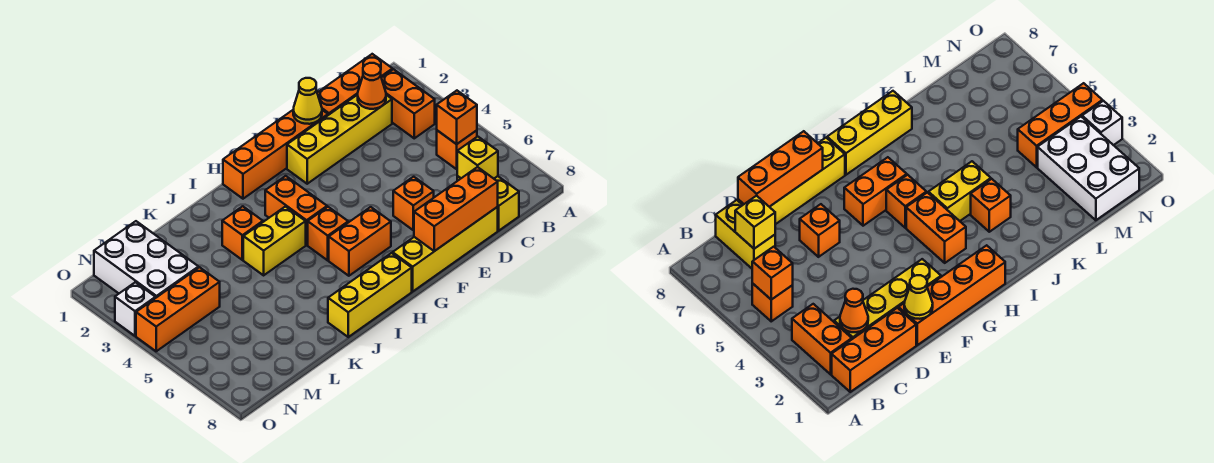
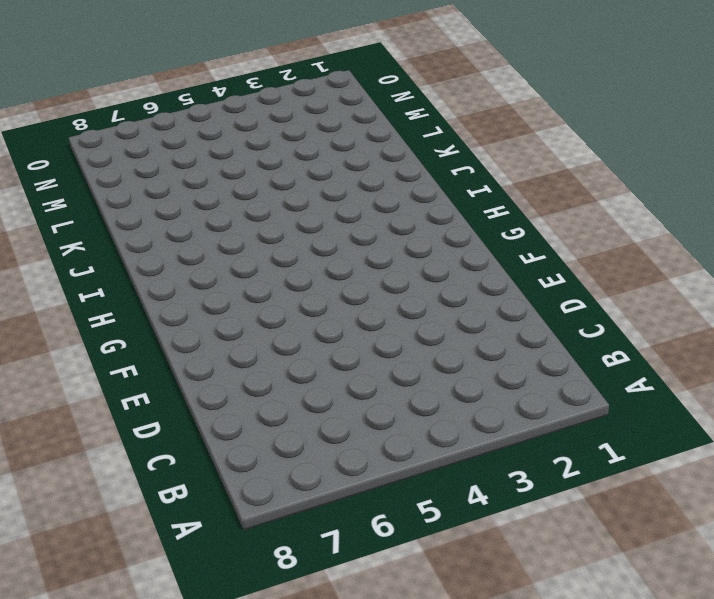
none -> orange brick B1:D1 level 1
none -> orange brick B2:B3 level 1
none -> orange brick B5 level 1

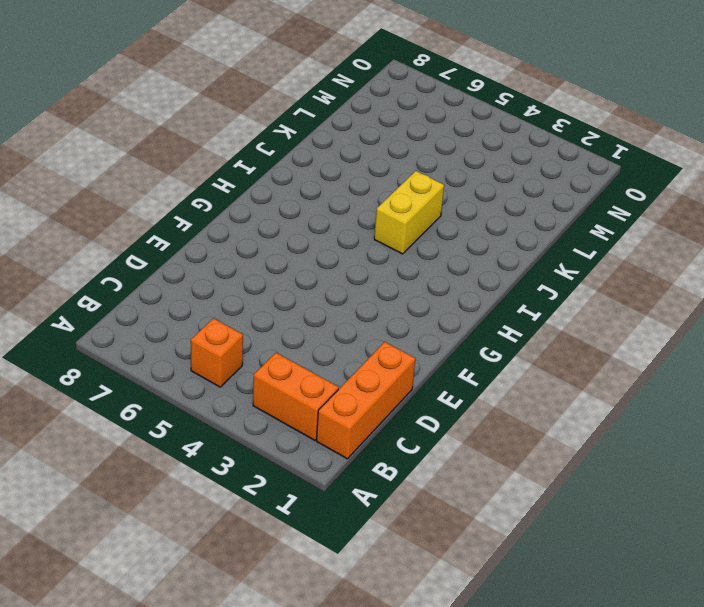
none -> yellow brick C2:F2 level 1
none -> yellow brick C7:C8 level 1
none -> yellow brick D8:G8 level 1

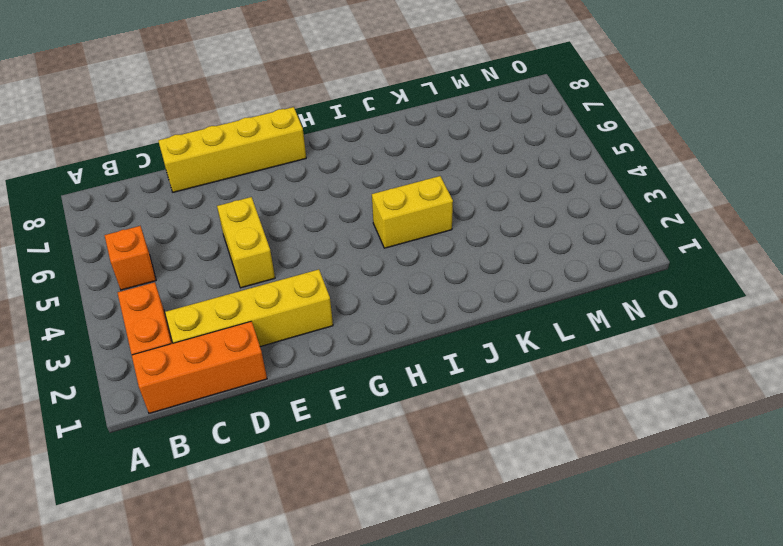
yellow brick E4:E5 level 1 -> yellow brick C7:C8 level 1
none -> orange brick E1:H1 level 1
none -> orange brick E6 level 1
none -> orange brick G6:H6 level 1

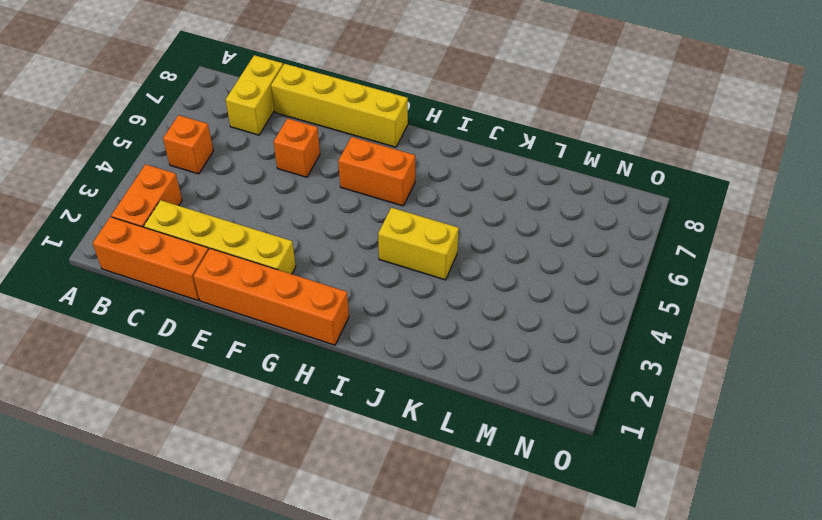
none -> orange brick H3:H4 level 1
none -> orange brick H5 level 1
none -> yellow brick H8:J8 level 1

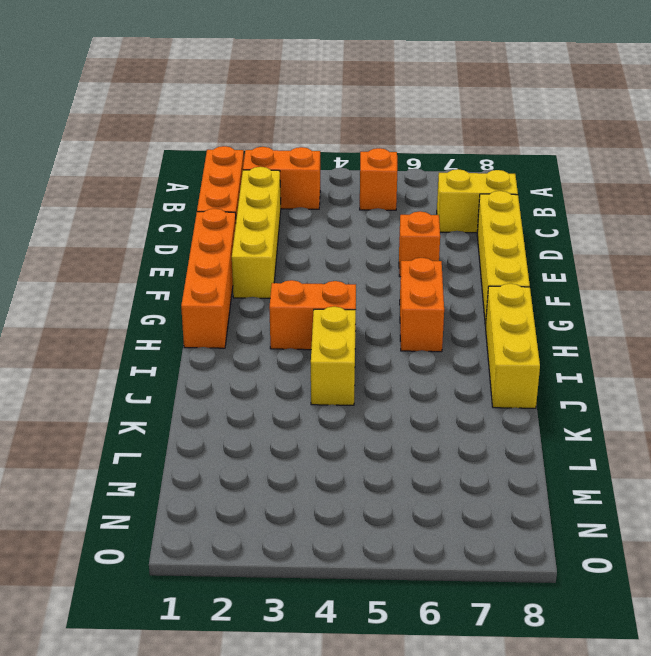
none -> orange brick H5 level 1
none -> orange brick J3 level 1
none -> white brick M1:N3 level 1

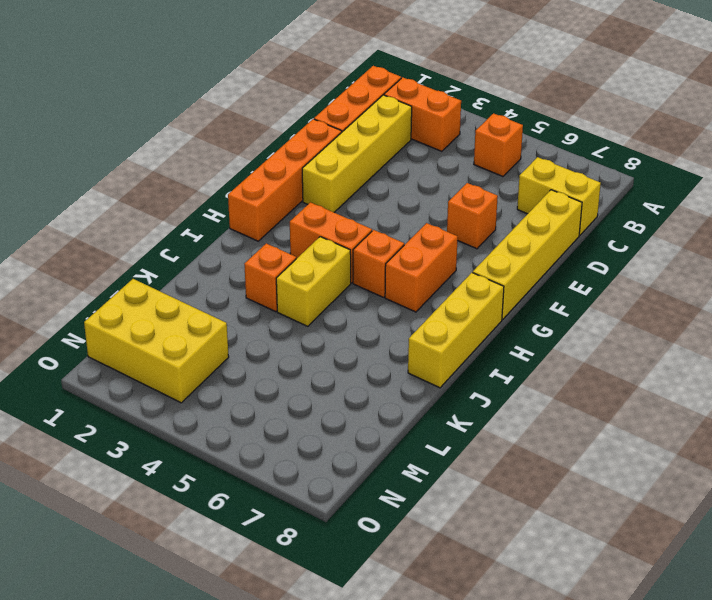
yellow brick M1:N3 level 1 -> white brick M1:N3 level 1
none -> orange brick M4:O4 level 1
none -> white brick O3 level 1
none -> orange brick B5 level 2

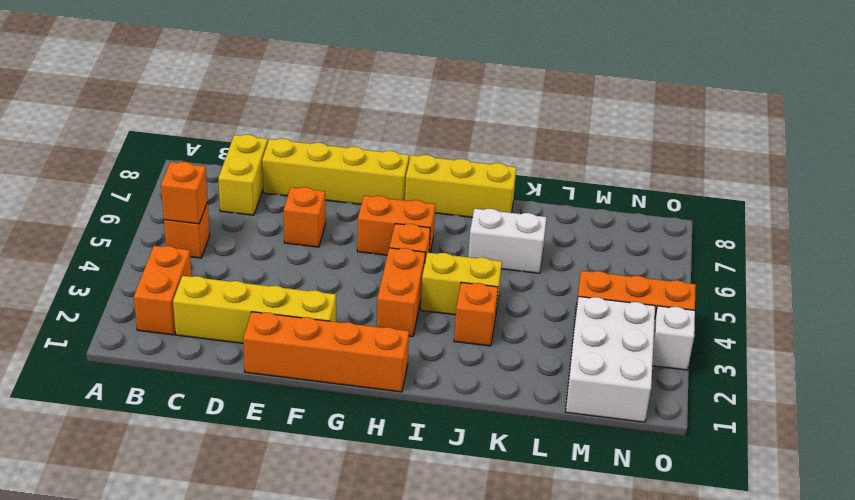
white brick J6:K6 level 1 -> none
none -> orange brick B1:D1 level 1
none -> orange cone C2 level 2
none -> yellow brick C7 level 2

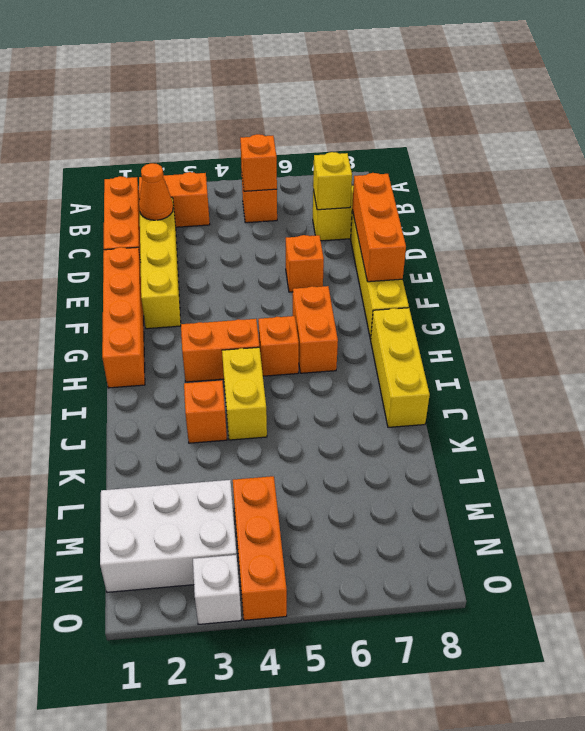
none -> yellow cone E1 level 2

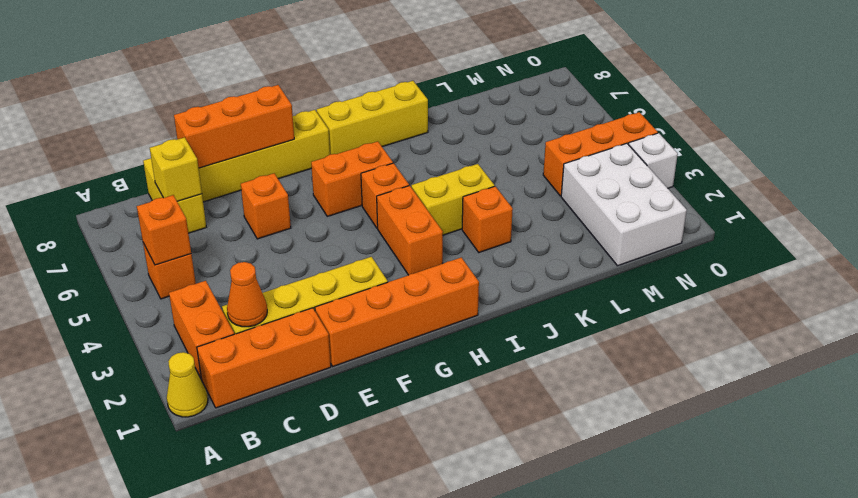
yellow cone A1 level 1 -> yellow cone E1 level 2

